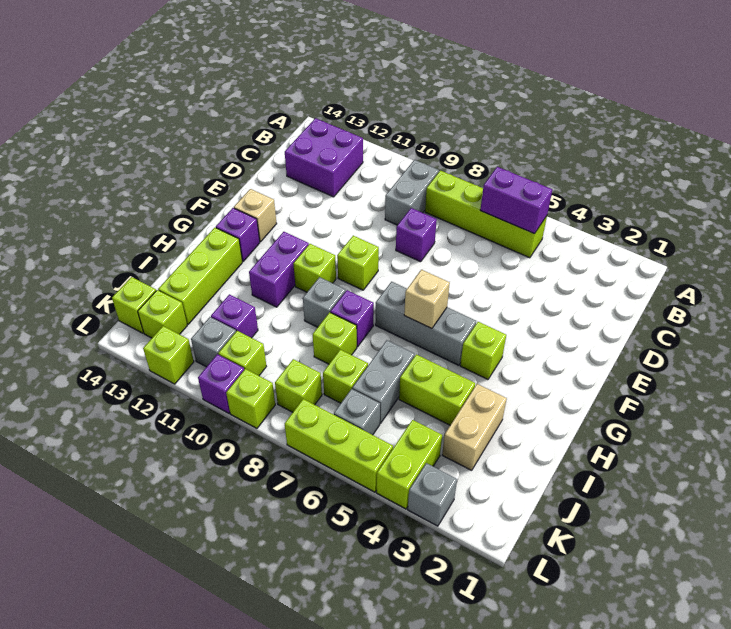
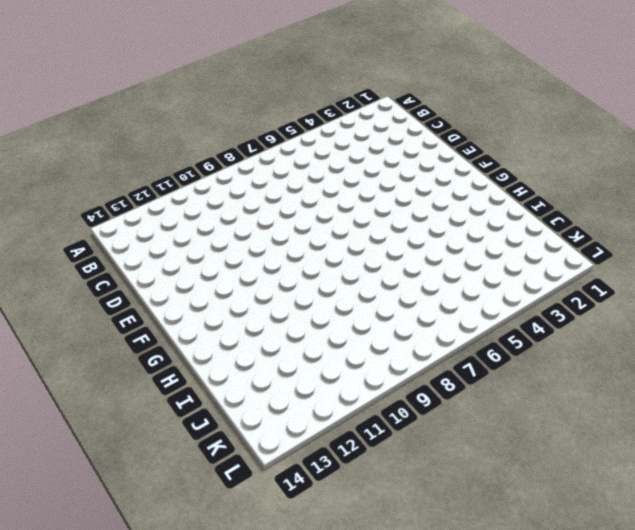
none -> lime brick B5:B8 level 1
none -> grey brick B9:C9 level 1
none -> purple brick B12:C13 level 1
none -> purple brick D8 level 1

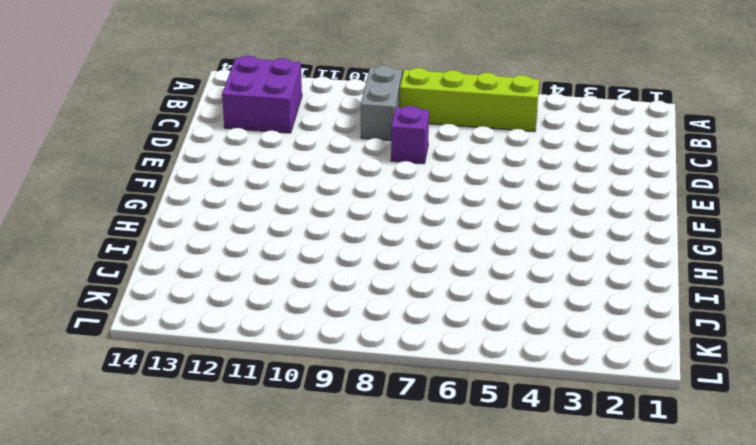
none -> lime brick F9 level 1
none -> tan brick F13 level 1
none -> lime brick G4 level 1
none -> grey brick G5:G7 level 1

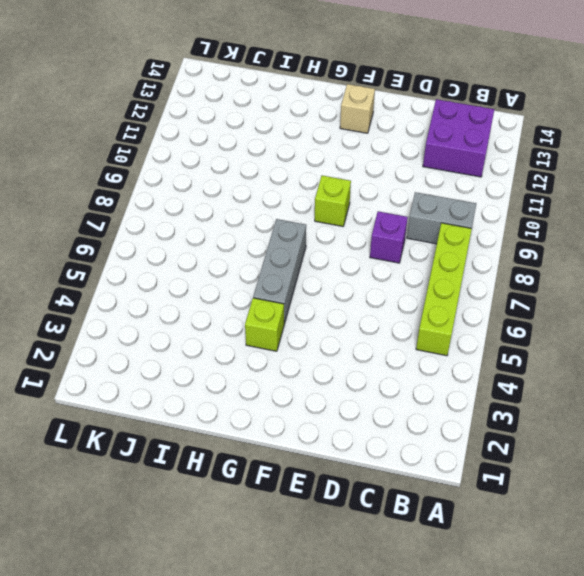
none -> lime brick G10 level 1
none -> purple brick G11:H11 level 1
none -> purple brick G13 level 1
none -> purple brick H8 level 1

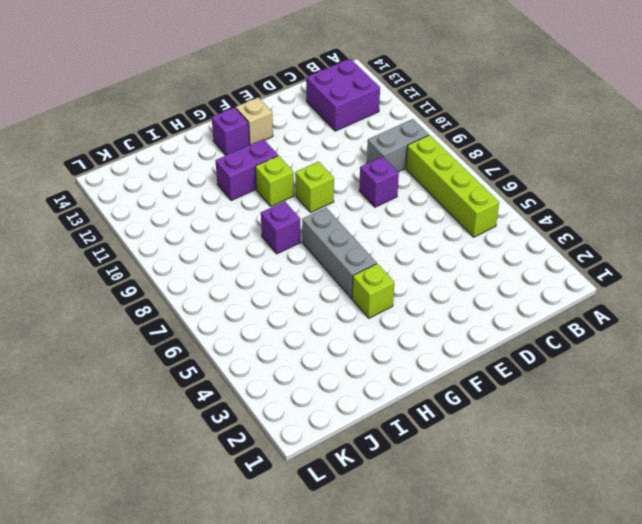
none -> grey brick H9 level 1
none -> lime brick H13:J13 level 1
none -> tan brick I3:J3 level 1
none -> lime brick I4:I5 level 1

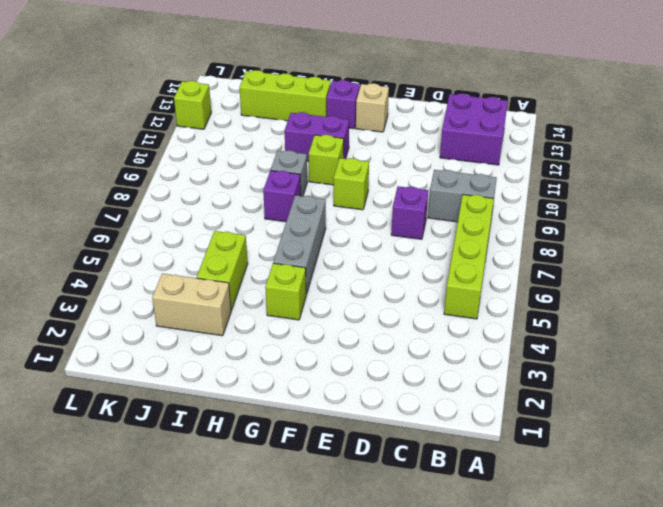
none -> grey brick I6:J6 level 1
none -> lime brick I8 level 1
none -> lime brick J7 level 1
none -> purple brick J11 level 1

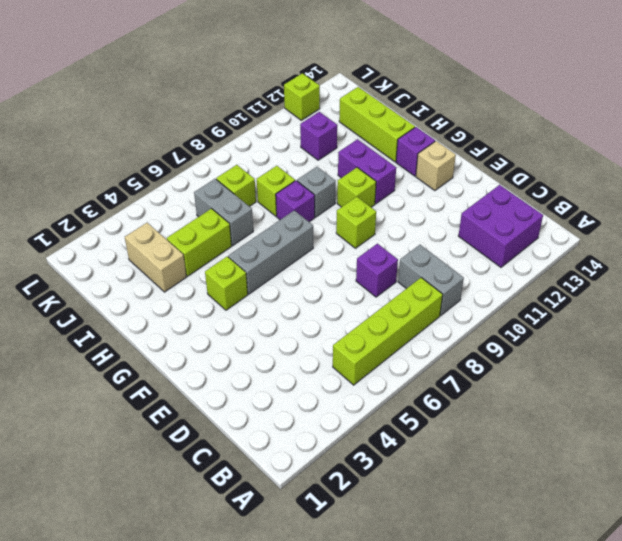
none -> lime brick K4:L4 level 1
none -> grey brick K6 level 1
none -> lime brick K8 level 1
none -> lime brick K10 level 1

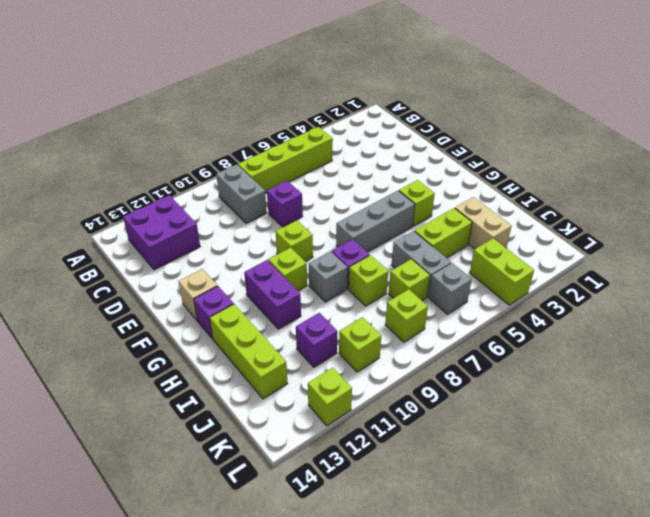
none -> grey brick K11 level 1
none -> lime brick K13 level 1
none -> lime brick K14 level 1
none -> grey brick L3 level 1

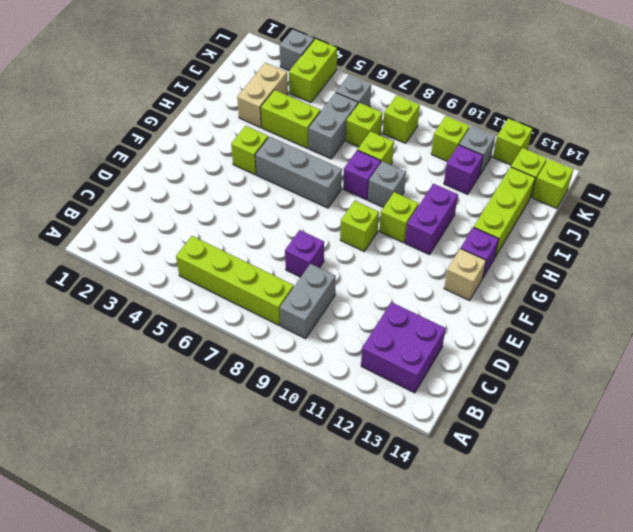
none -> lime brick L5:L7 level 1
none -> lime brick L9 level 1
none -> purple brick L10 level 1
none -> purple brick B5:B6 level 2

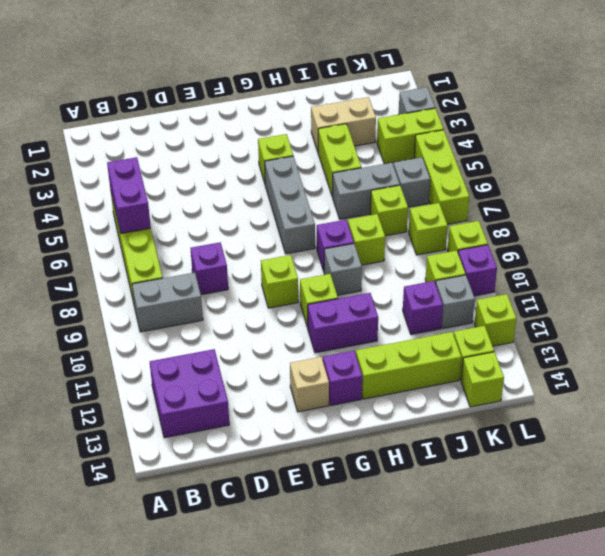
none -> tan brick G6 level 2

